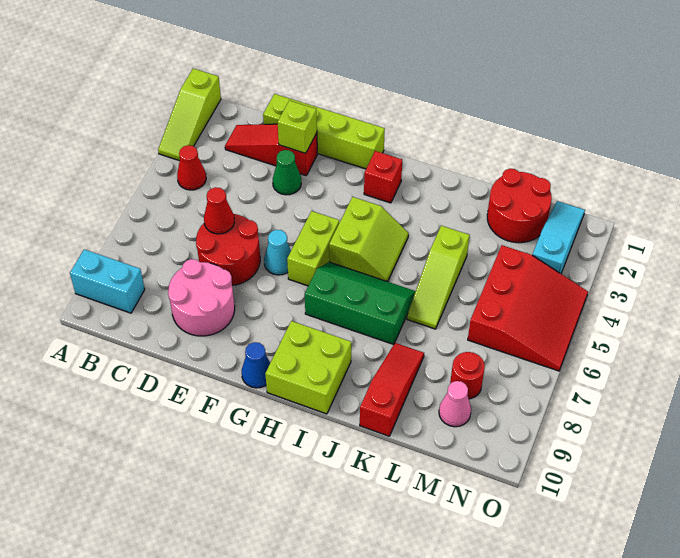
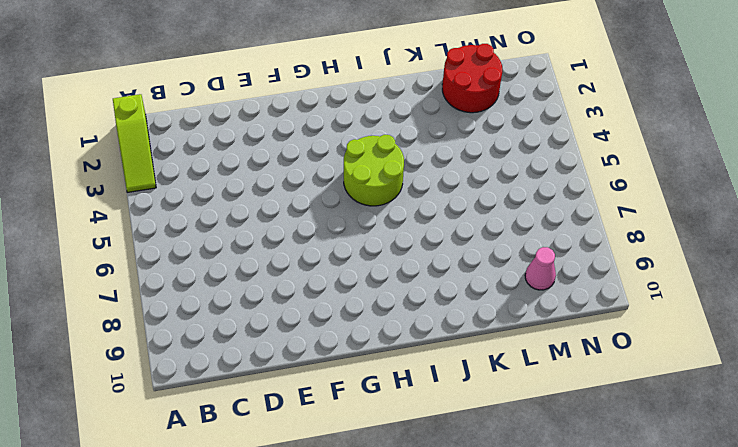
lime round brick H4:I5 level 1 -> lime slope H4:I5 level 1 top H
none -> cyan brick A9:B9 level 1
none -> red cone B4 level 1
none -> red slope C2:E2 level 1 top E

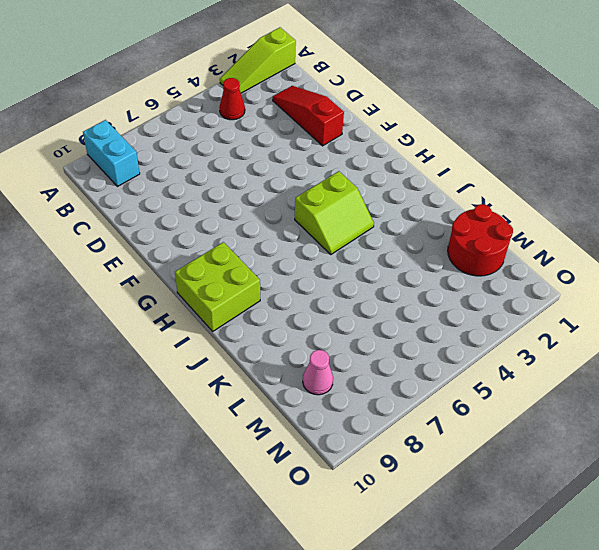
none -> lime brick D1:G1 level 1
none -> red round brick D6:E7 level 1
none -> pink round brick D8:E9 level 1

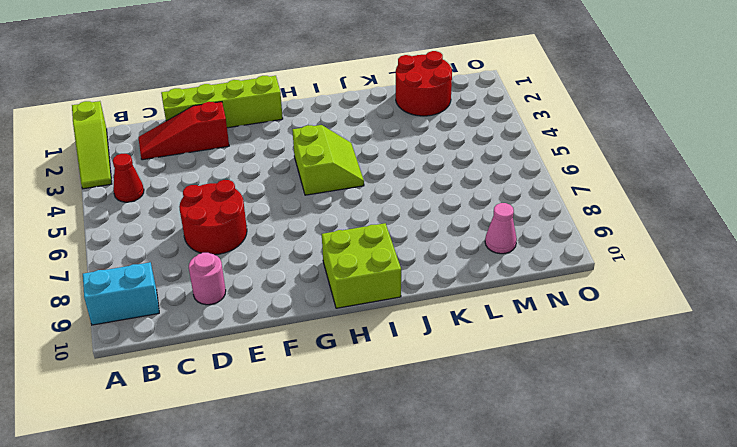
pink round brick D9 level 1 -> pink round brick D8:E9 level 1
none -> green cone E3 level 1
none -> cyan cone F6 level 1
none -> lime brick G5:G6 level 1

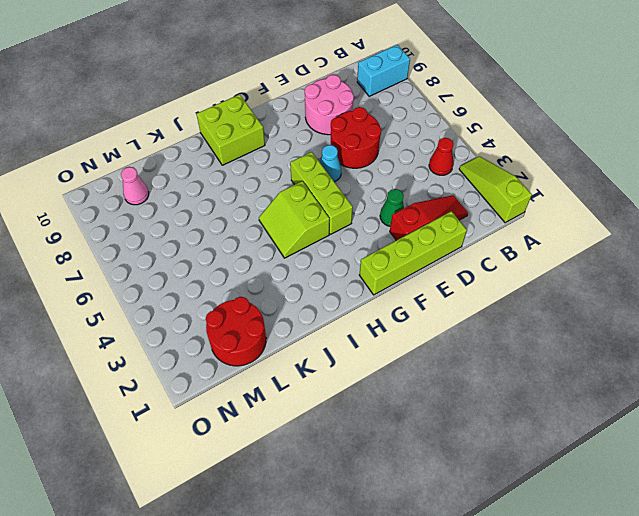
lime brick G4:G6 level 1 -> lime brick G5:G6 level 1
none -> blue cone G10 level 1
none -> red brick H2 level 1
none -> green slope H6:J7 level 1 top 7

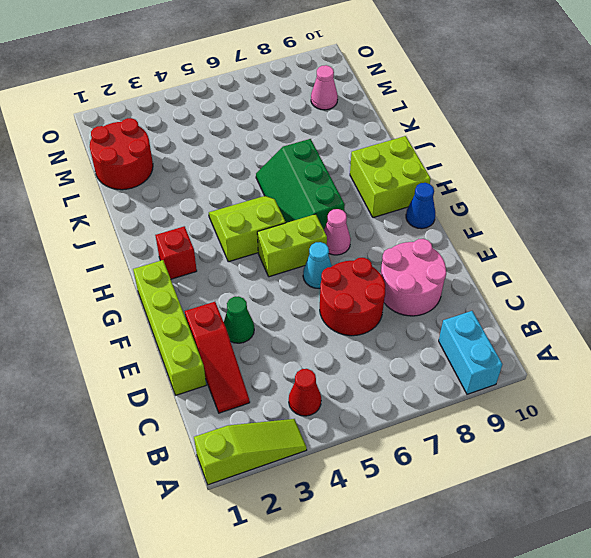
pink cone G7 level 1 -> none
none -> lime slope K4:K6 level 1 top 4
none -> red slope K8:K10 level 1 top 10
none -> red slope M4:O6 level 1 top M

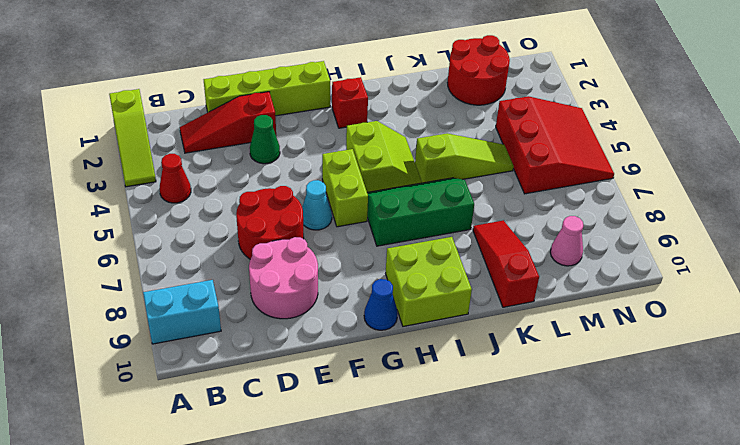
lime slope J5:L5 level 1 top J -> lime slope K4:K6 level 1 top 4
none -> red round brick M8 level 1
none -> cyan slope N1:N3 level 1 top 3
none -> red cone D6 level 2

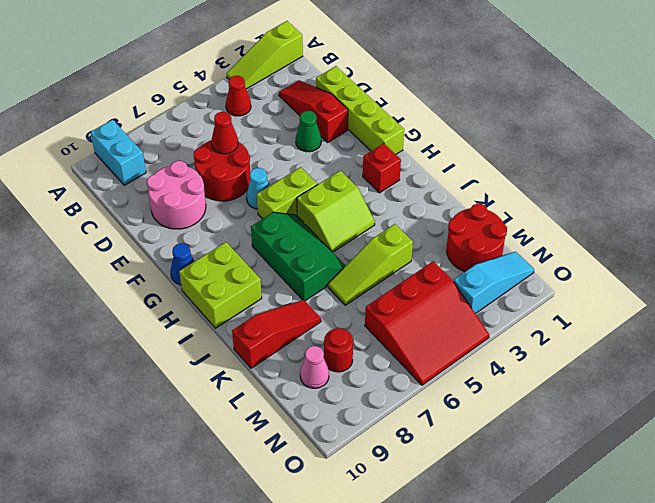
none -> lime brick E2 level 2

